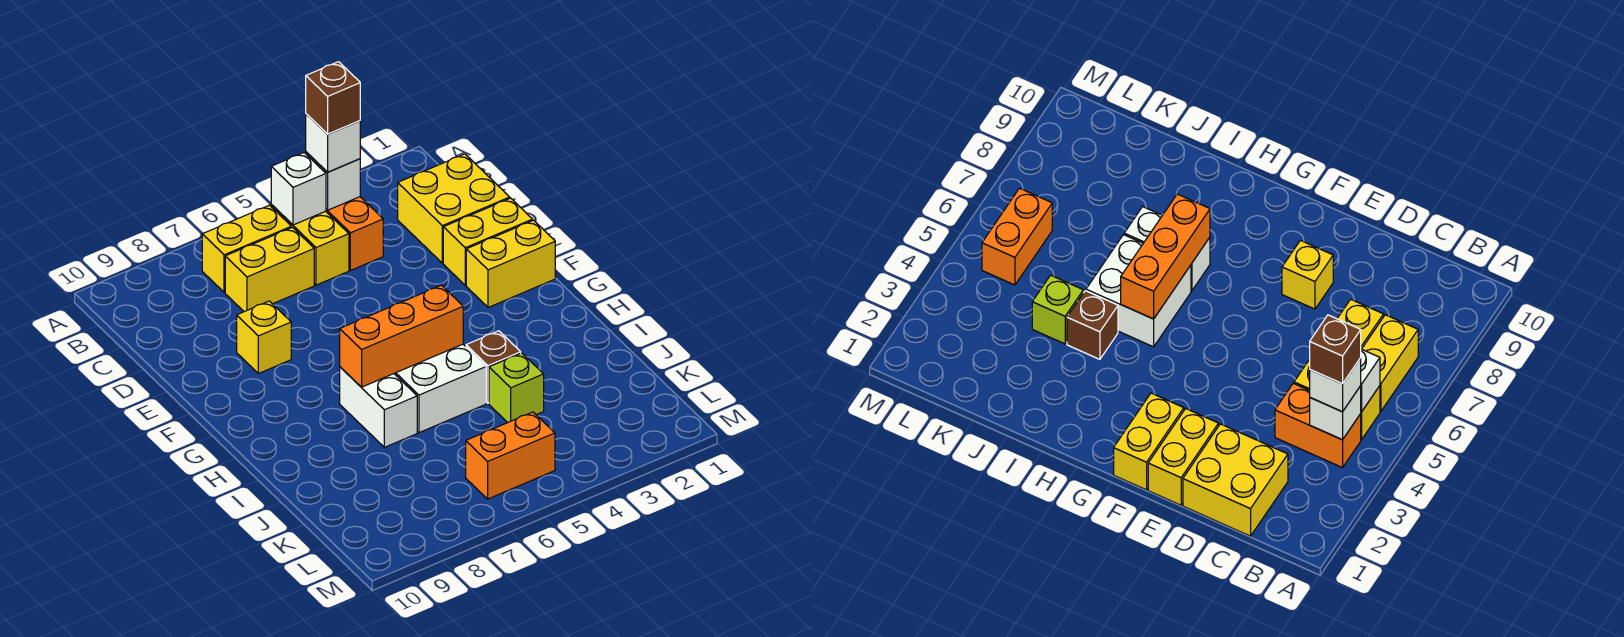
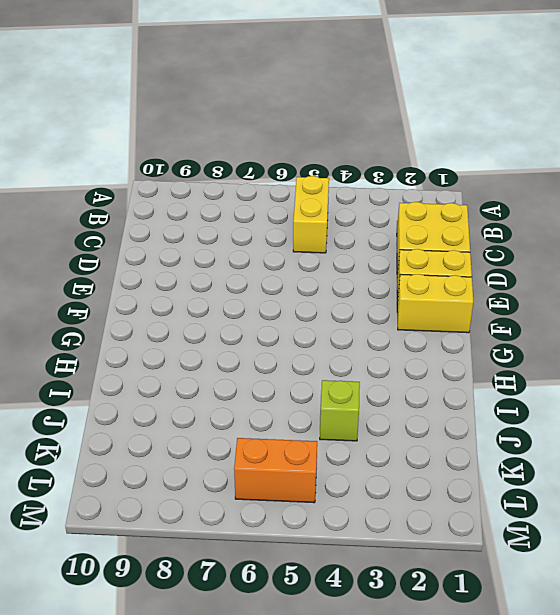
none -> orange brick B4:C4 level 1
none -> yellow brick B6:B7 level 1
none -> yellow brick C6:C7 level 1

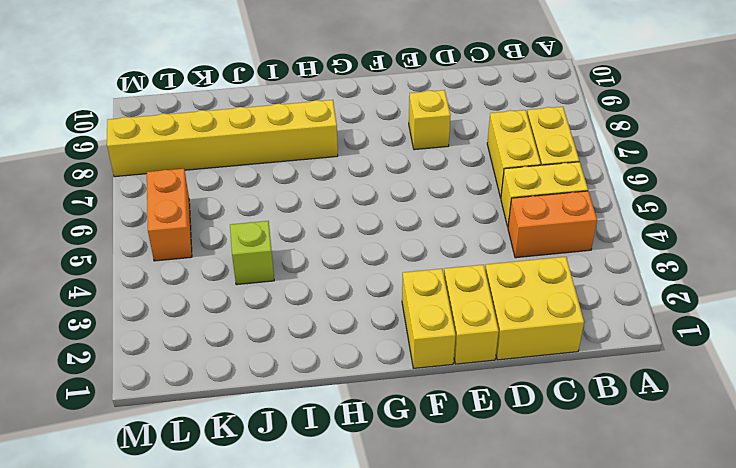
yellow brick H8:M8 level 1 -> none
none -> white brick H5:I6 level 1
none -> white brick H7:I7 level 1
none -> brown brick I4 level 1

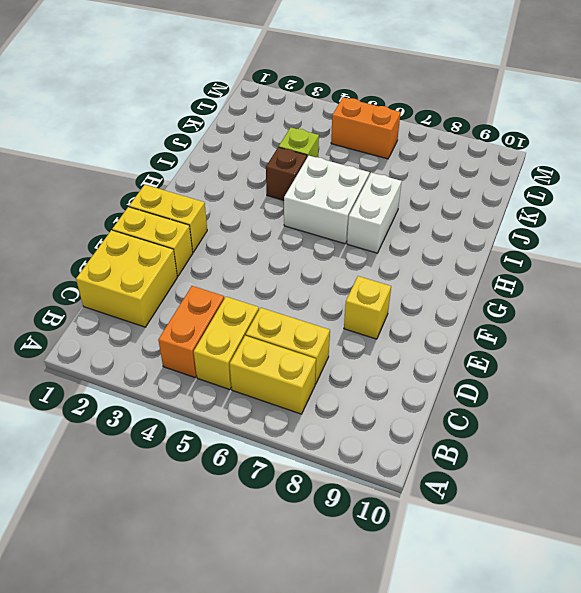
none -> white brick B4 level 2
none -> white brick B5 level 2
none -> orange brick H5:H7 level 2

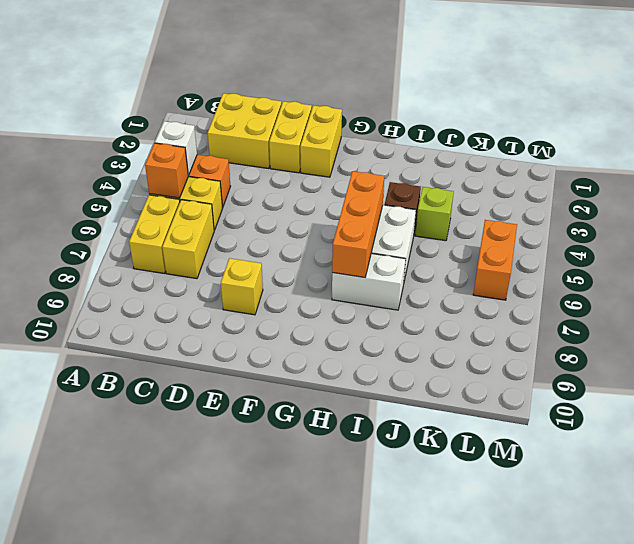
orange brick B5 level 2 -> white brick B5 level 2
none -> white brick B4 level 3
none -> brown brick B4 level 4

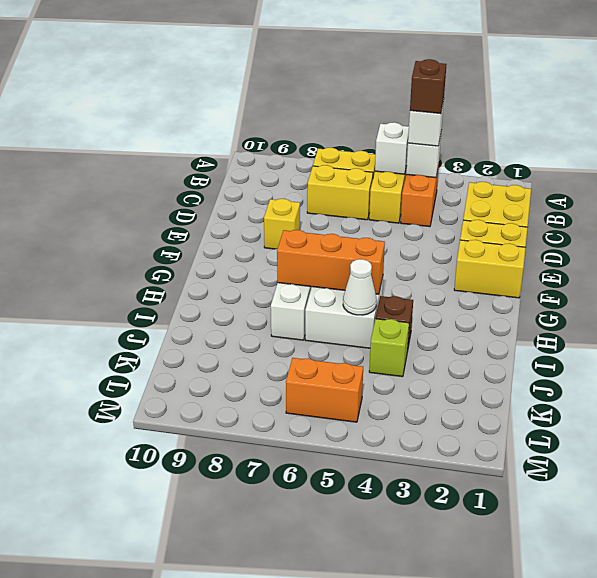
white cone I5 level 2 -> none

